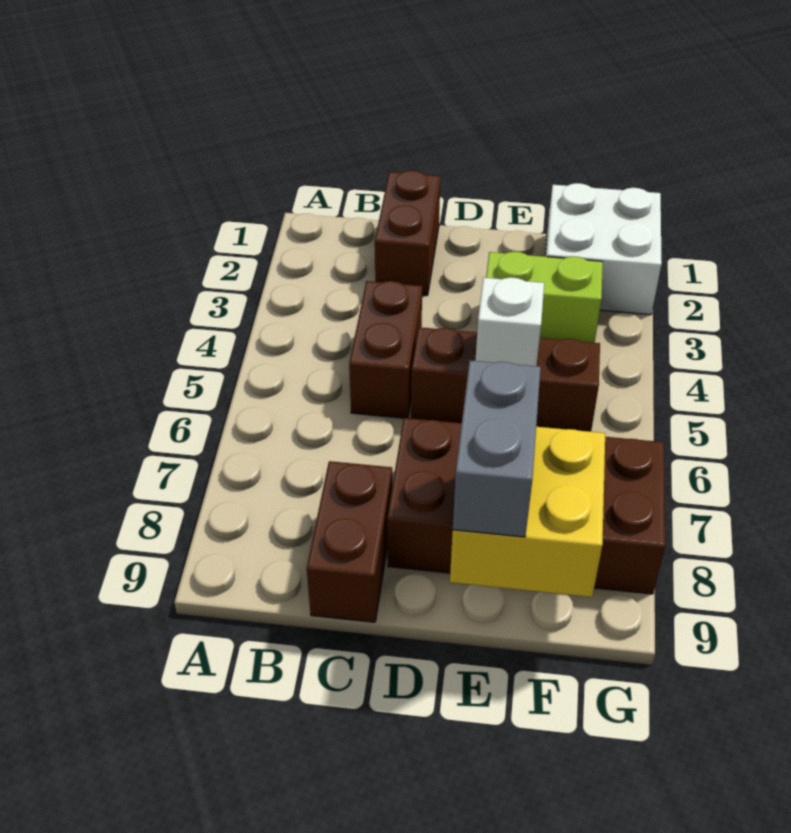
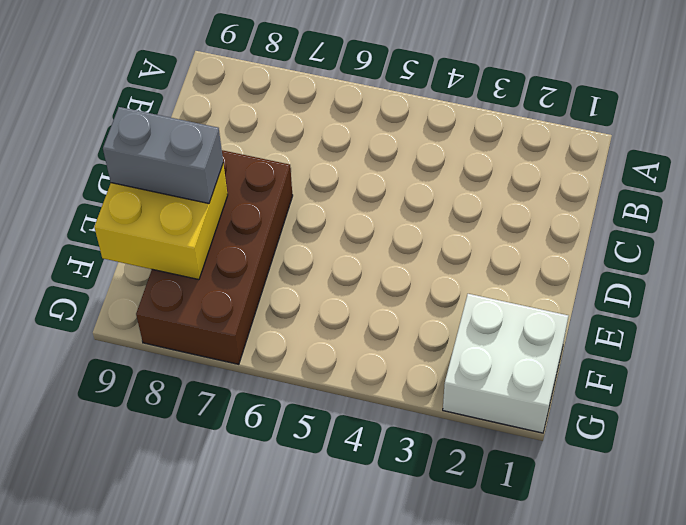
none -> brown brick C1:C2 level 1
none -> brown brick C4:C5 level 1

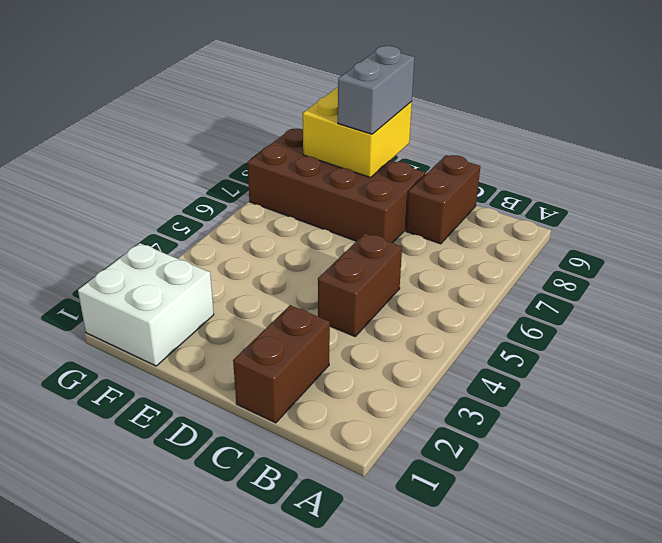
none -> brown brick D5:F5 level 1
none -> lime brick E3:F3 level 1

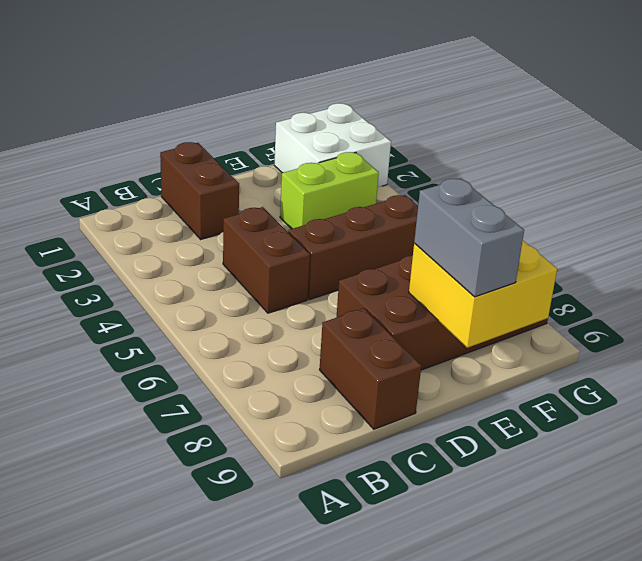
none -> white brick E5 level 2

